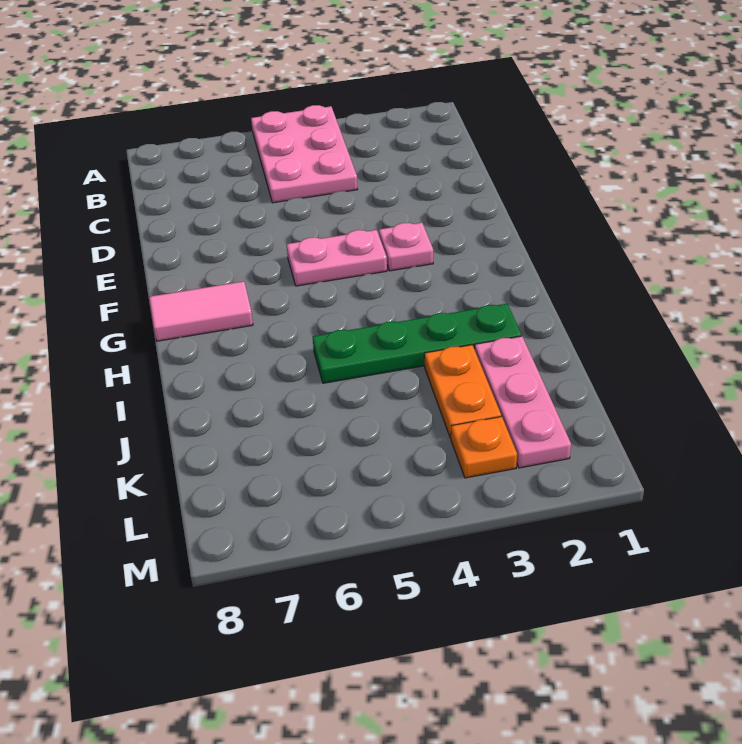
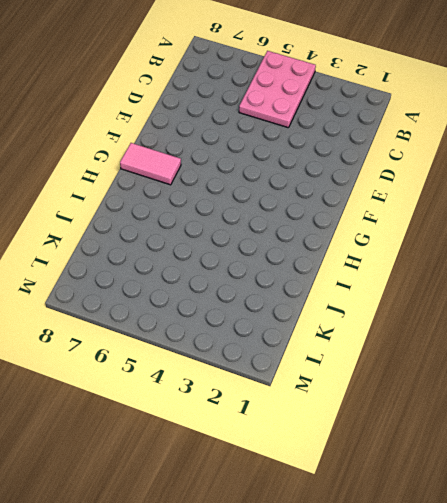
none -> pink plate F3 level 1
none -> pink plate F4:F5 level 1

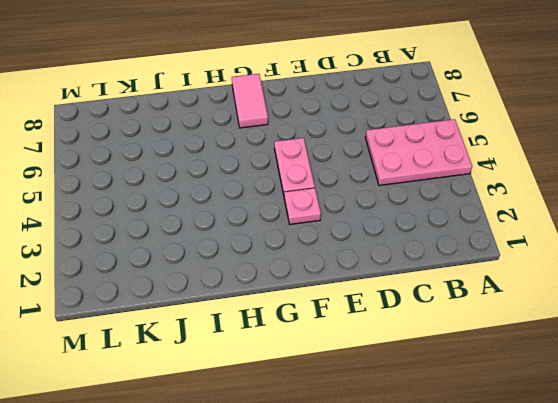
none -> green plate I2:I5 level 1
none -> pink plate J2:L2 level 1

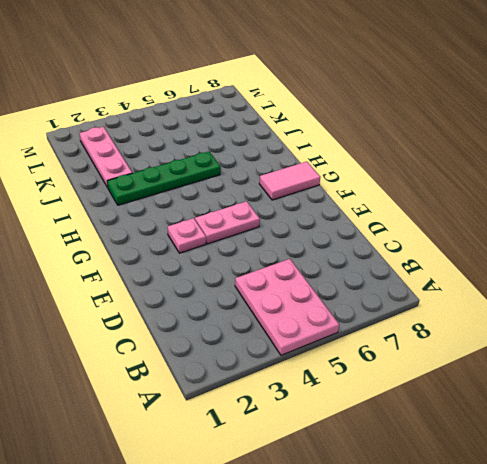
none -> orange plate J3:K3 level 1
none -> orange plate L3 level 1

